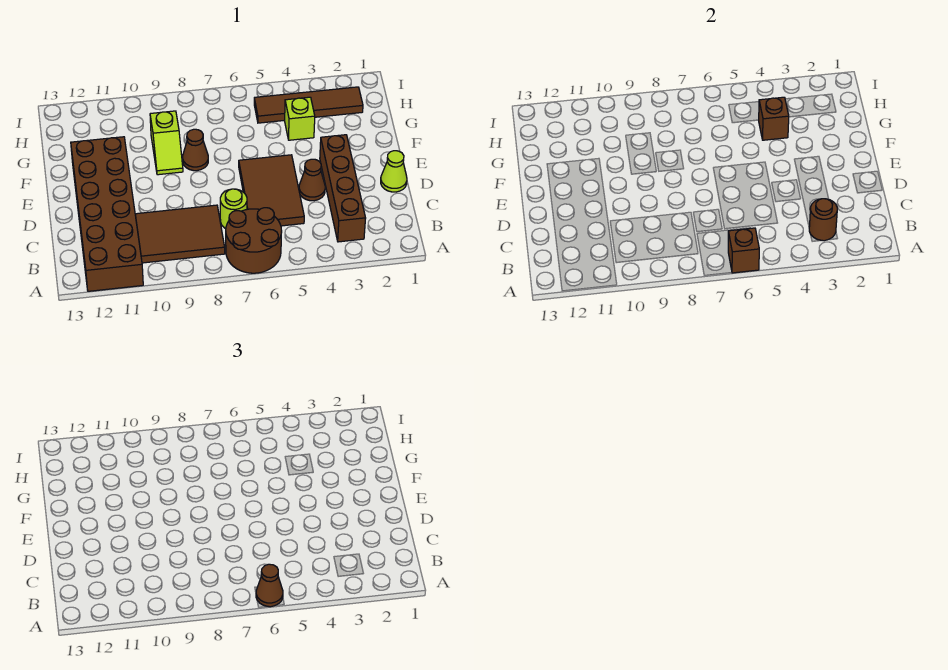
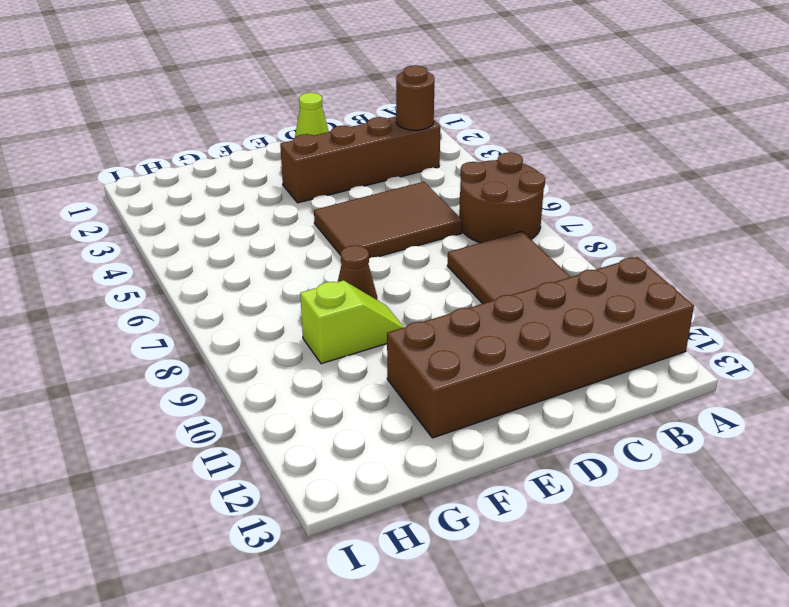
none -> lime round brick C7 level 1
none -> brown cone D4 level 1
none -> lime brick G4 level 1

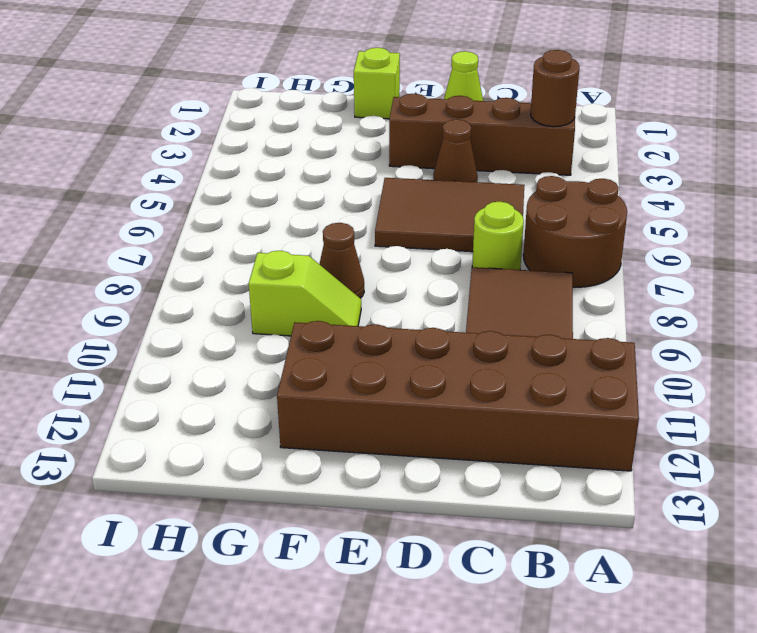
lime brick F1 level 1 -> lime brick G4 level 1
none -> brown tile H2:H5 level 1
none -> brown brick A6 level 2
none -> brown brick G4 level 2

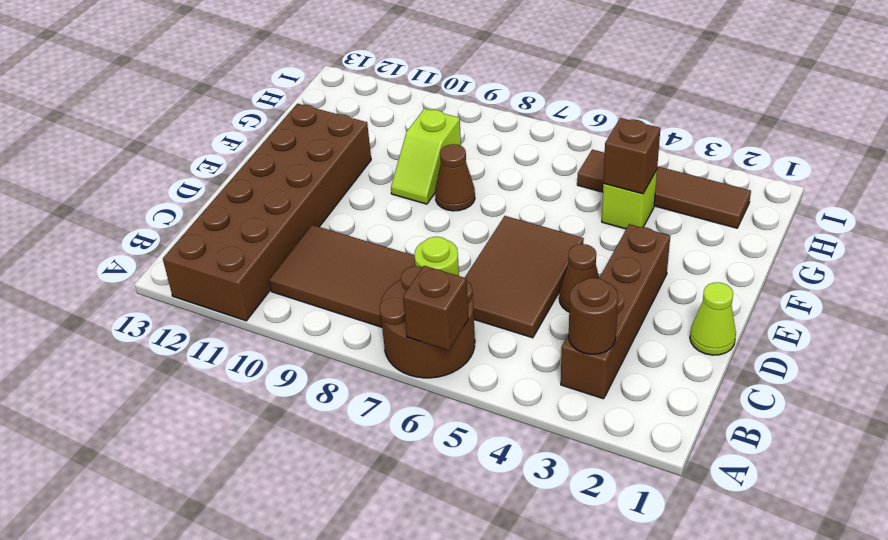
none -> brown cone A6 level 3

